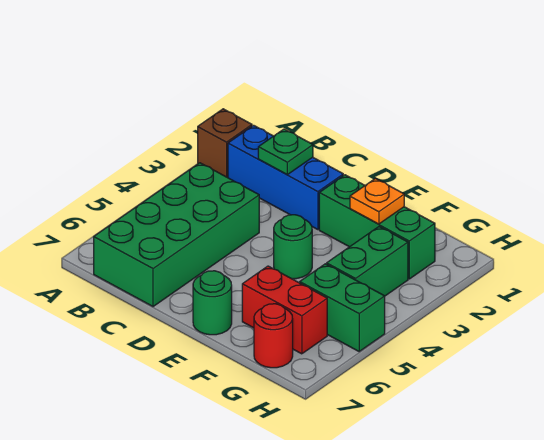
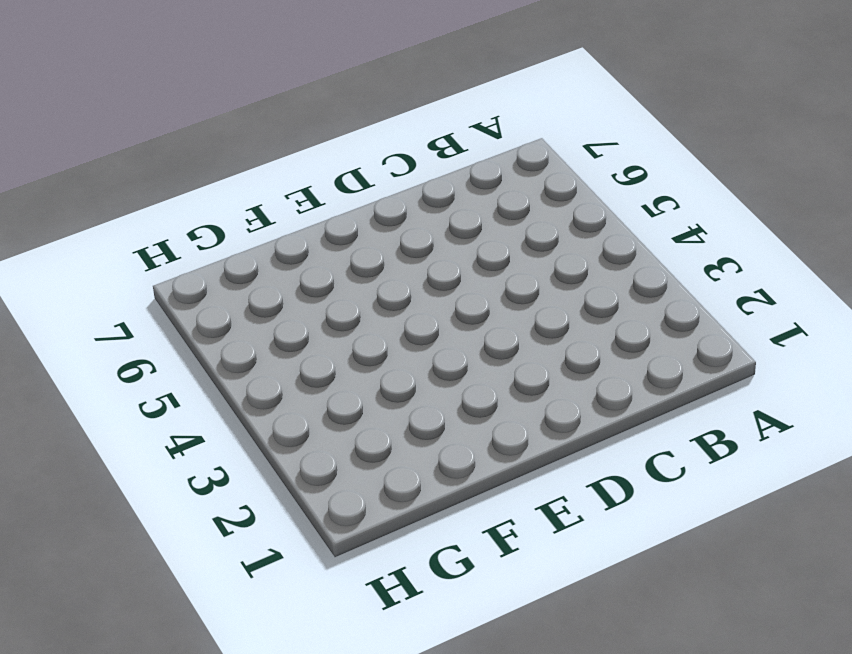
none -> brown brick A2 level 1
none -> blue brick B2:D2 level 1
none -> green brick B4:C7 level 1

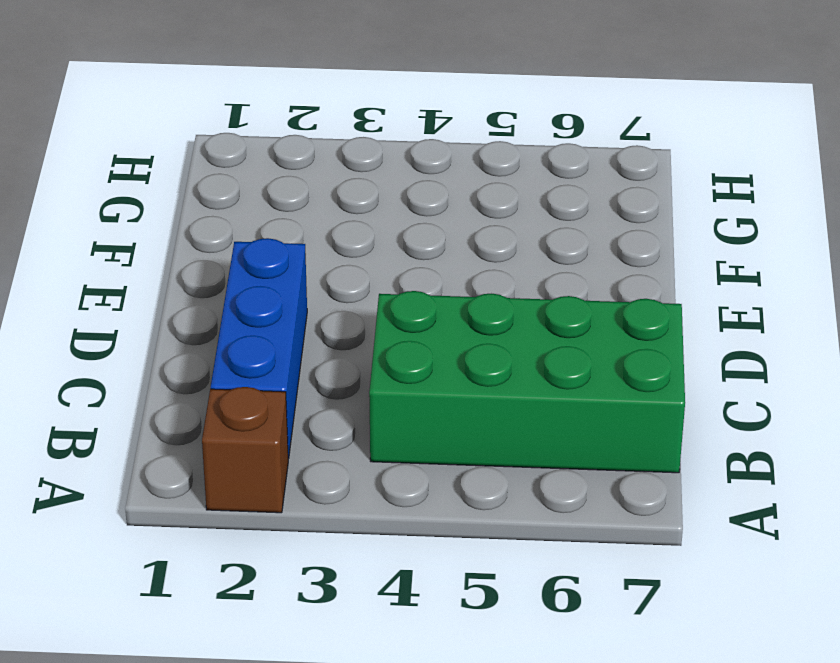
none -> green brick E2:G2 level 1
none -> green round brick E4 level 1
none -> green round brick E7 level 1

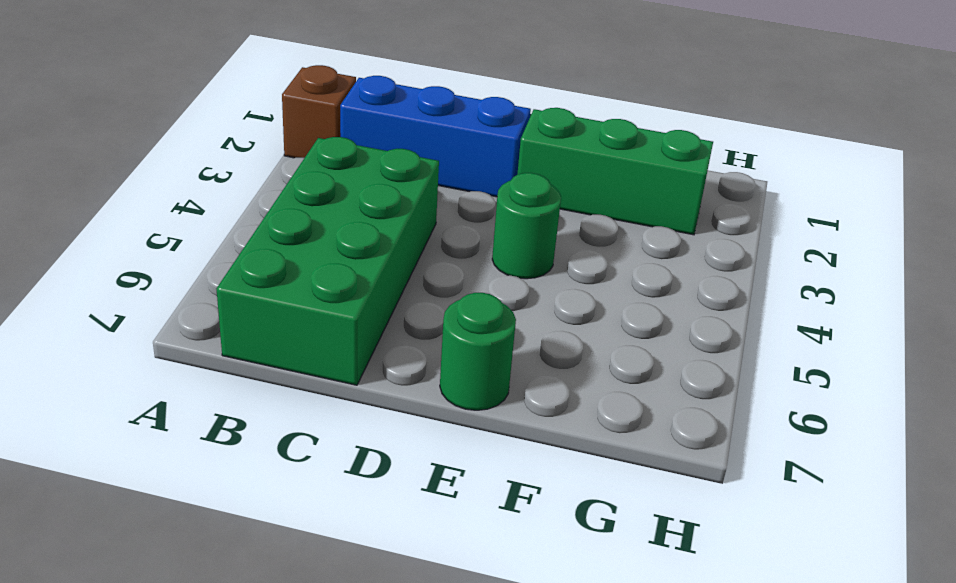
none -> red brick F6:G6 level 1
none -> green brick G3:G4 level 1
none -> green brick G5:H5 level 1

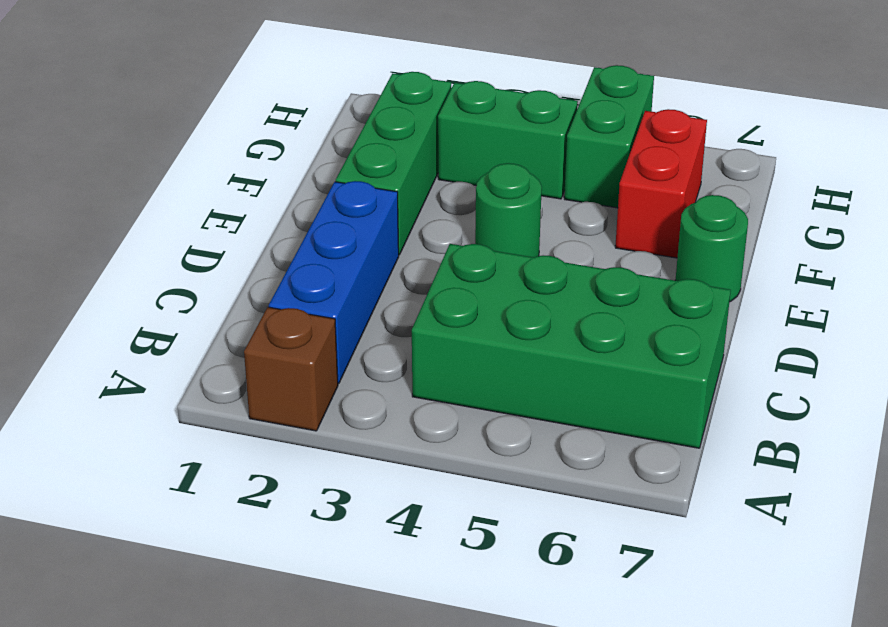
none -> red round brick G7 level 1
none -> green plate C2 level 2
none -> orange plate F2 level 2

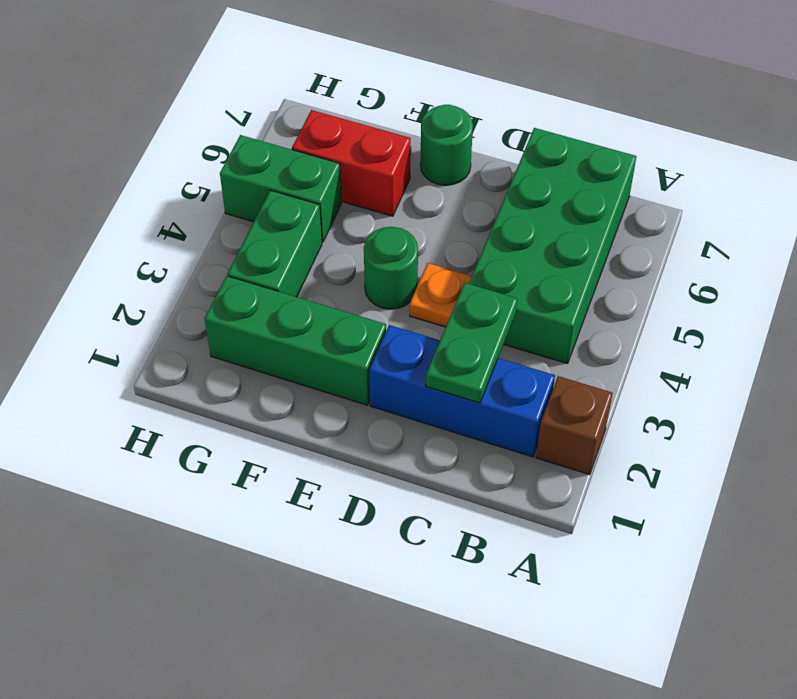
green plate C2:C3 level 2 -> green plate C2 level 2
orange plate D4 level 1 -> orange plate F2 level 2
none -> red round brick G7 level 1

